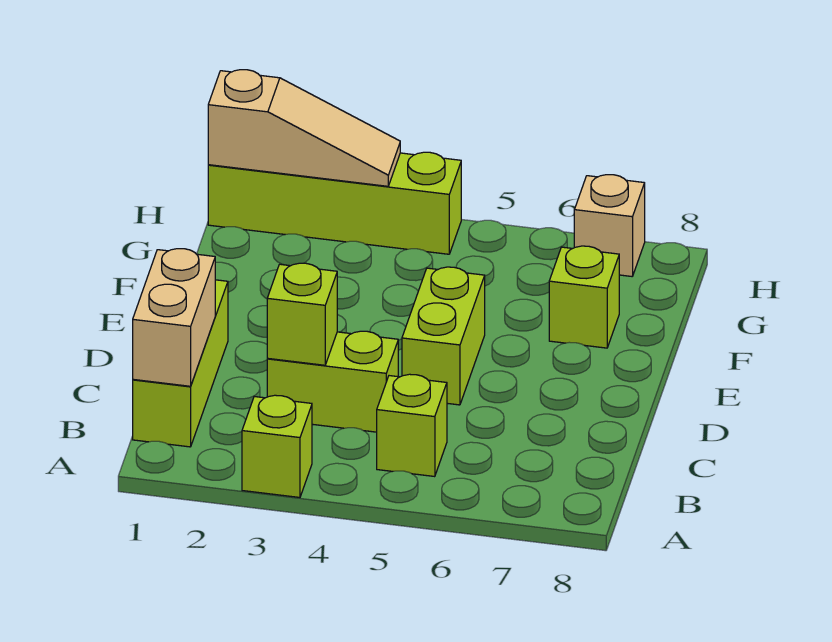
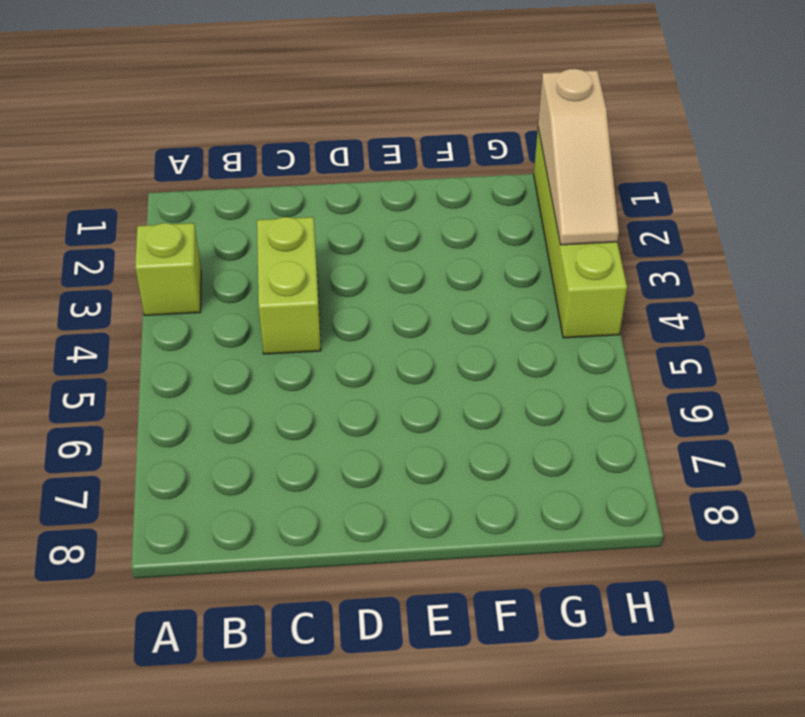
none -> lime brick B1:D1 level 1
none -> lime brick B5 level 1

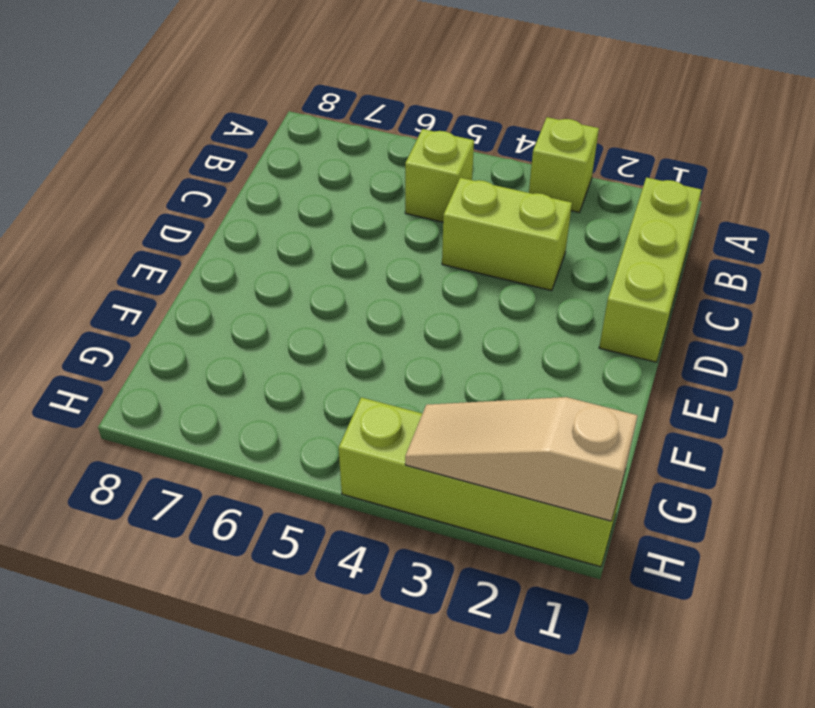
none -> lime brick D5:E5 level 1
none -> lime brick F7 level 1

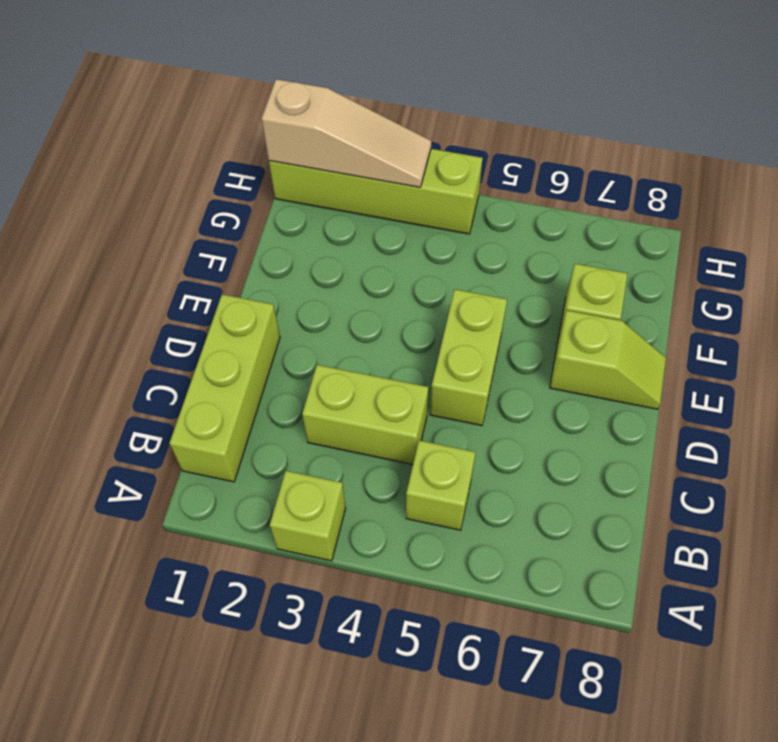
lime slope E7:E8 level 1 top 7 -> none
none -> tan brick H7 level 1
none -> tan brick B1:C1 level 2

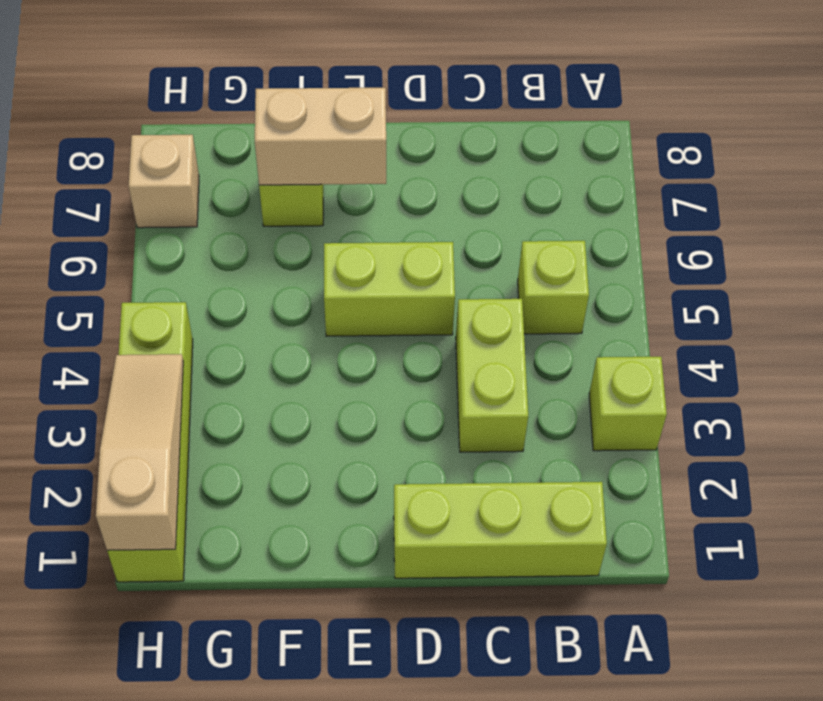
tan brick E7:F7 level 2 -> tan brick B1:C1 level 2
none -> lime brick C3 level 2

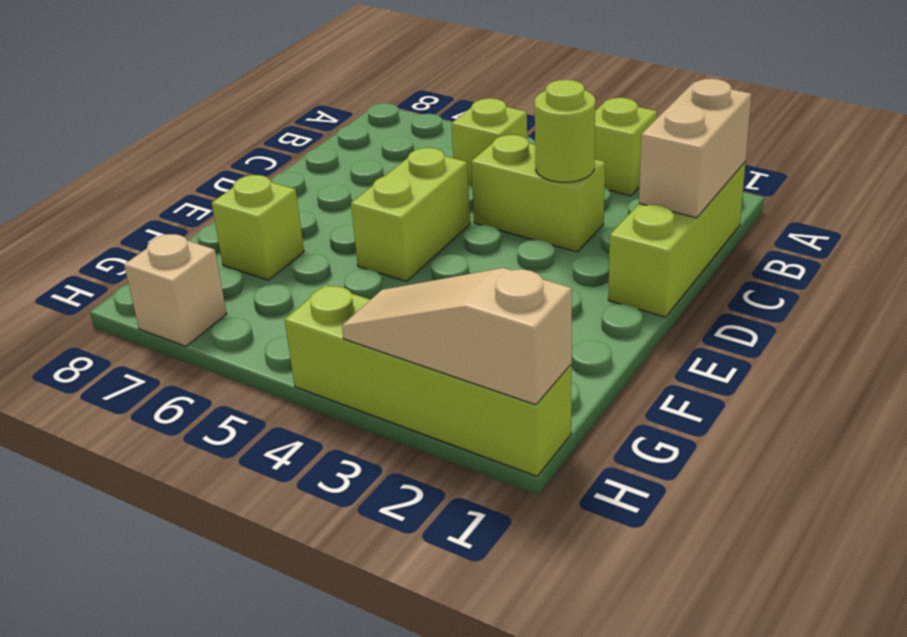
lime round brick C3 level 2 -> lime brick C3 level 2

